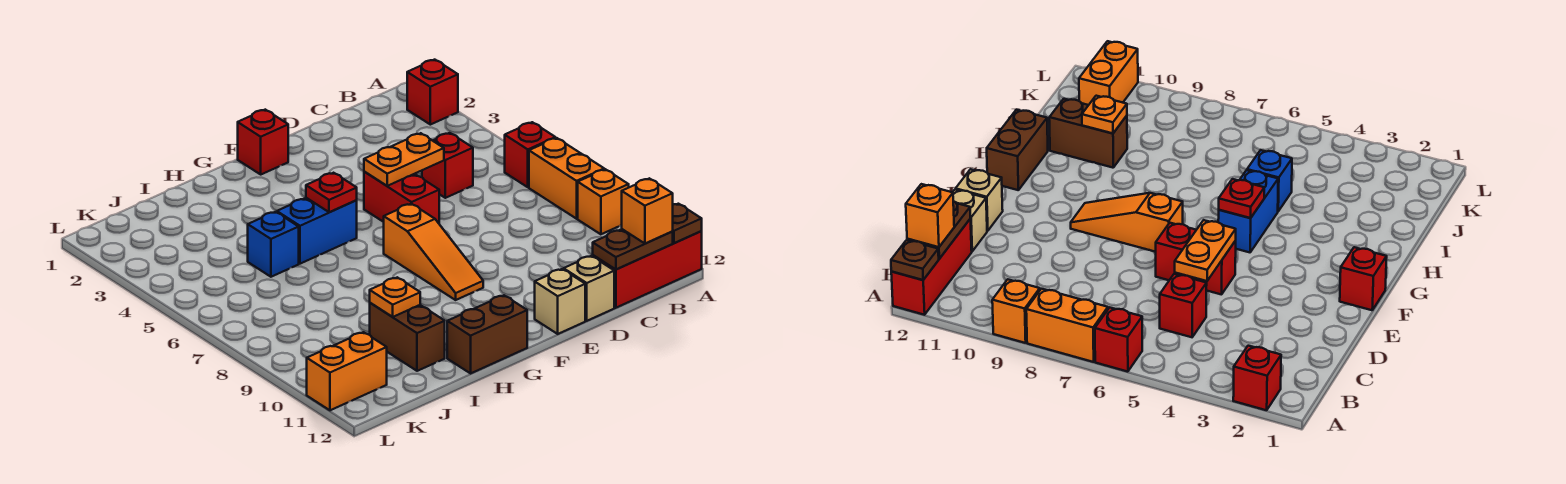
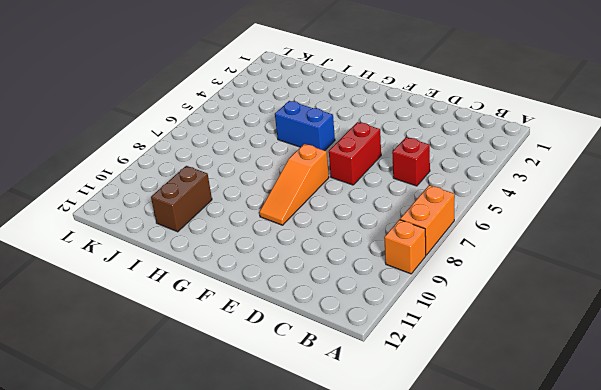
none -> red brick A2 level 1
none -> red brick A6 level 1
none -> red brick A12:C12 level 1

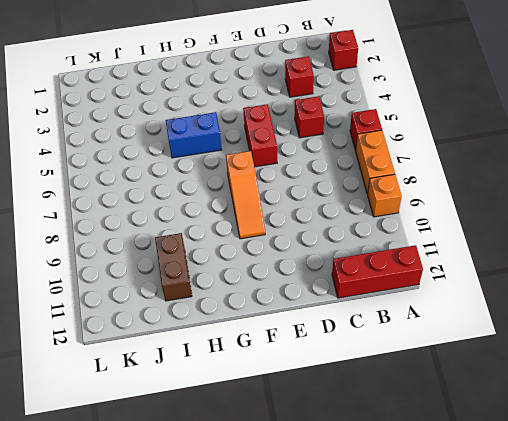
red brick C3 level 1 -> red brick F1 level 1
none -> tan brick D12 level 1
none -> tan brick E12 level 1
none -> brown brick G12:H12 level 1

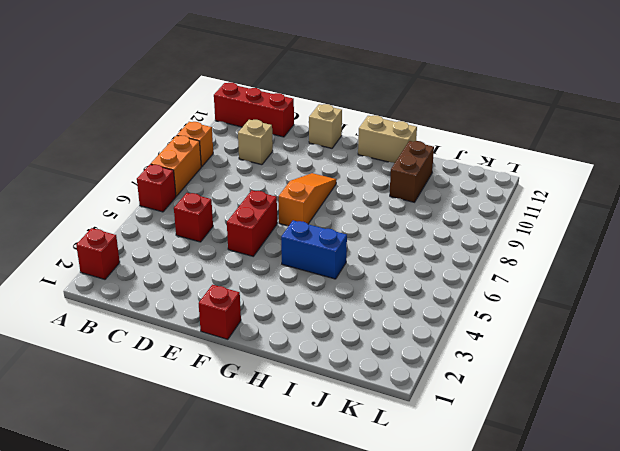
tan brick C10 level 1 -> tan brick D12 level 1
tan brick G12:H12 level 1 -> brown brick G12:H12 level 1
none -> blue brick I5 level 1
none -> orange brick K11:L11 level 1
none -> brown plate A12 level 2

